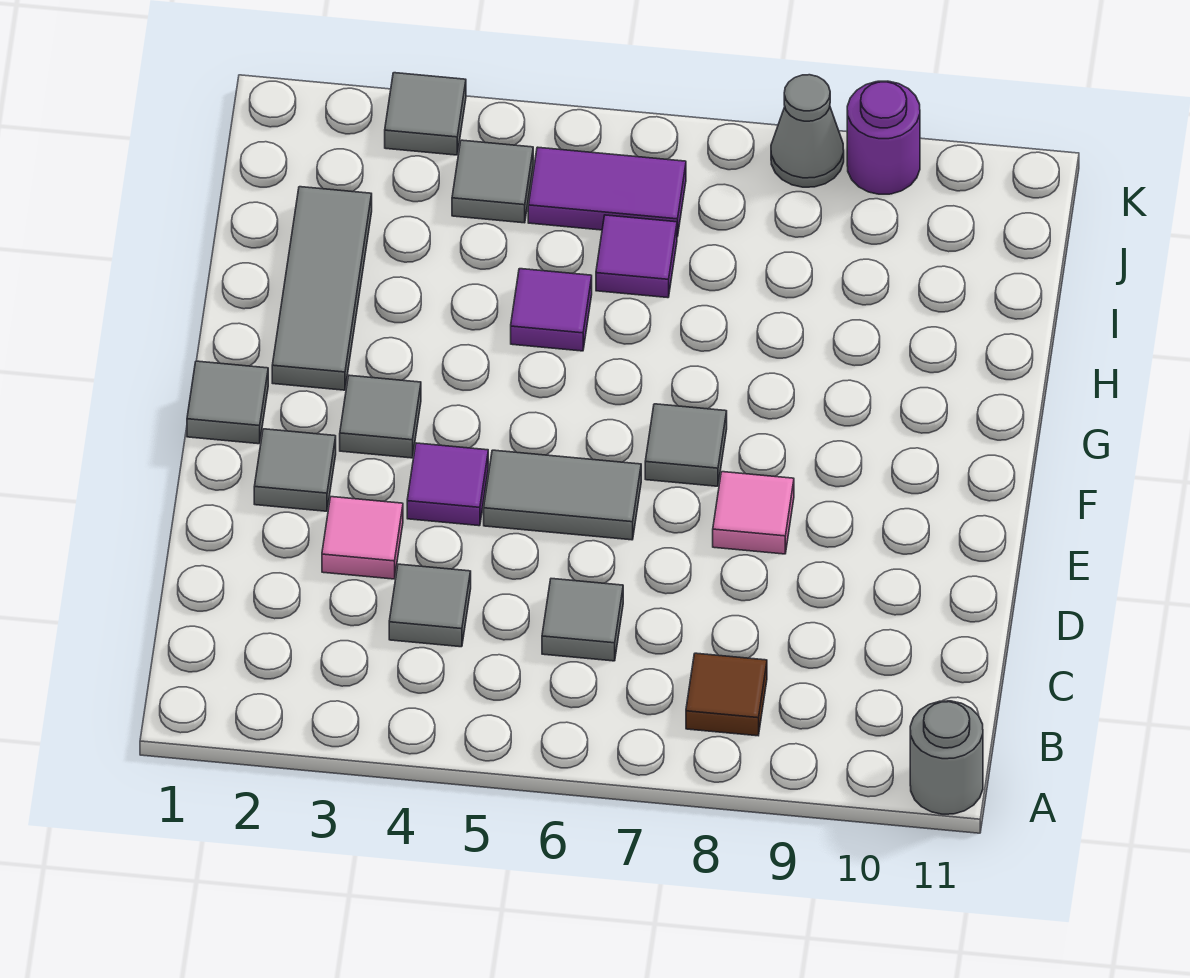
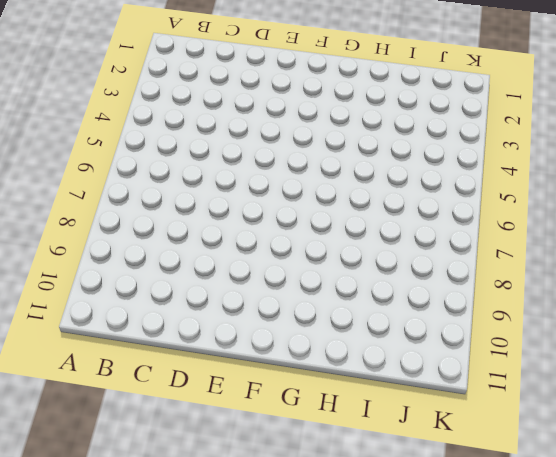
none -> grey round brick A11 level 1
none -> brown tile B8 level 1
none -> grey tile C4 level 1

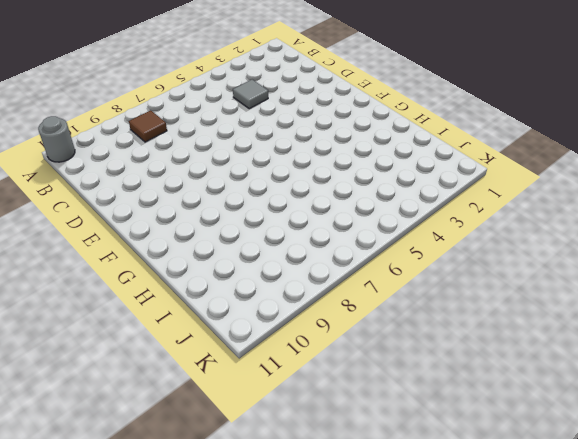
none -> grey tile C6 level 1
none -> pink tile D3 level 1
none -> grey tile E2 level 1

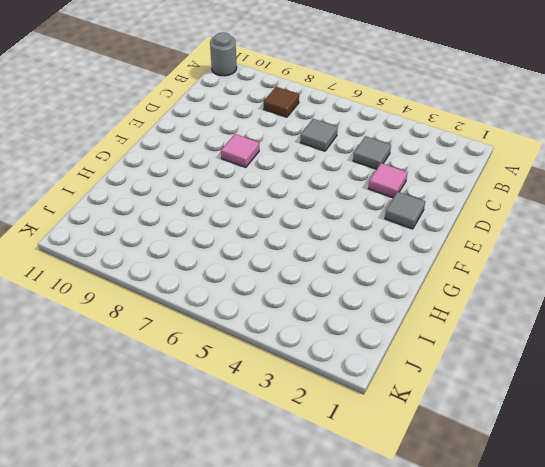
none -> purple tile E4 level 1
none -> grey tile E5:E6 level 1
none -> grey tile F1 level 1

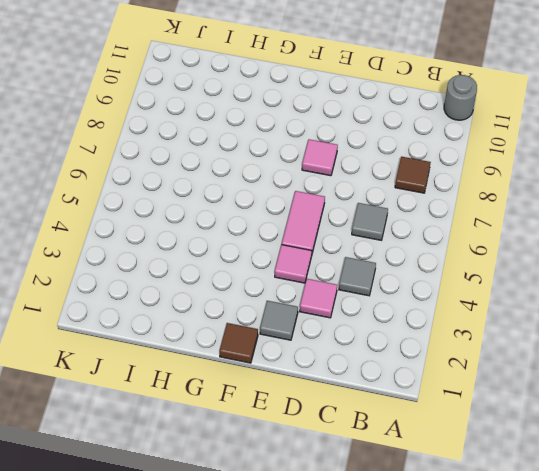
pink tile E4 level 1 -> purple tile E4 level 1
pink tile E5:E6 level 1 -> grey tile E5:E6 level 1
brown tile F1 level 1 -> grey tile F1 level 1
none -> grey tile F3 level 1
none -> grey tile F7 level 1
none -> grey tile G2:I2 level 1

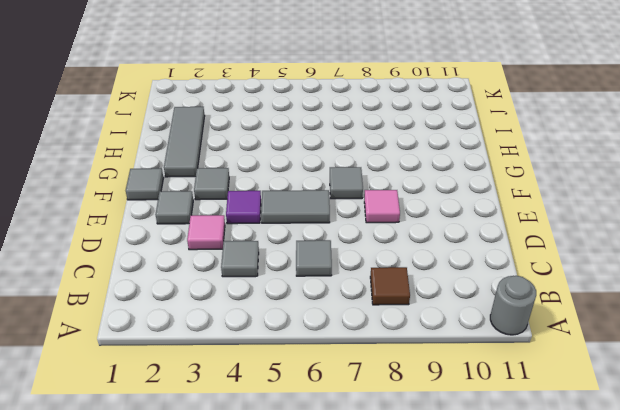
none -> purple tile H5 level 1
none -> purple tile I6 level 1
none -> grey tile J4 level 1

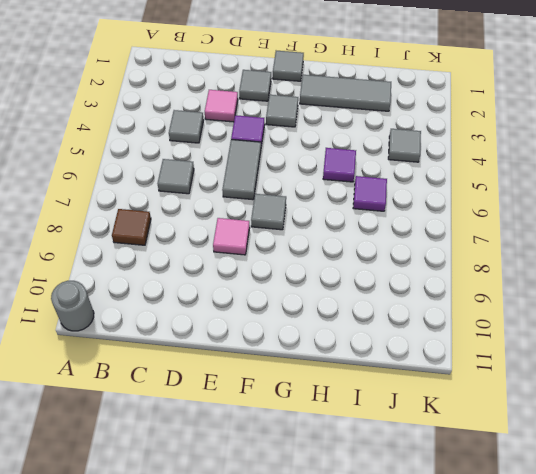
none -> purple tile J5:J6 level 1
none -> grey tile K3 level 1
none -> grey cone K8 level 1

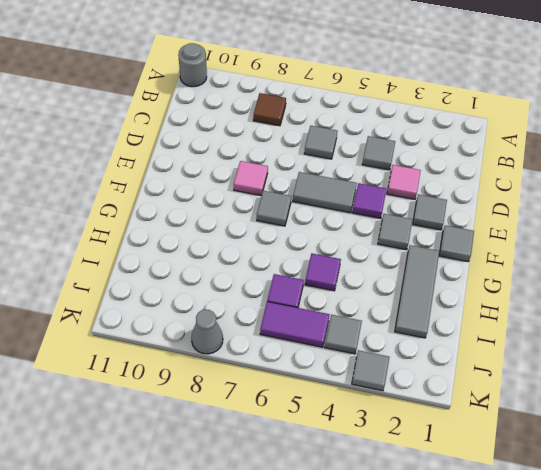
none -> purple round brick K9 level 1

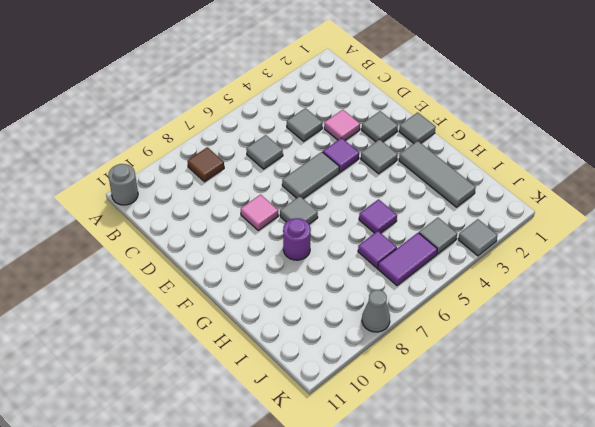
purple round brick G8 level 1 -> purple round brick K9 level 1

